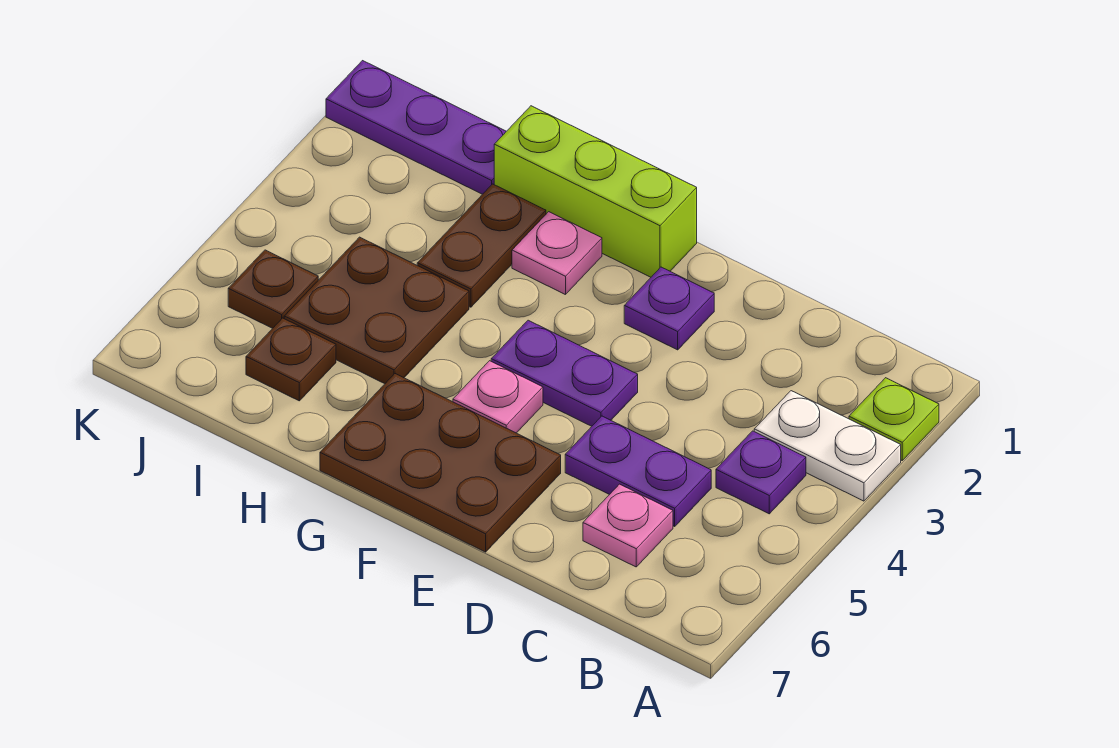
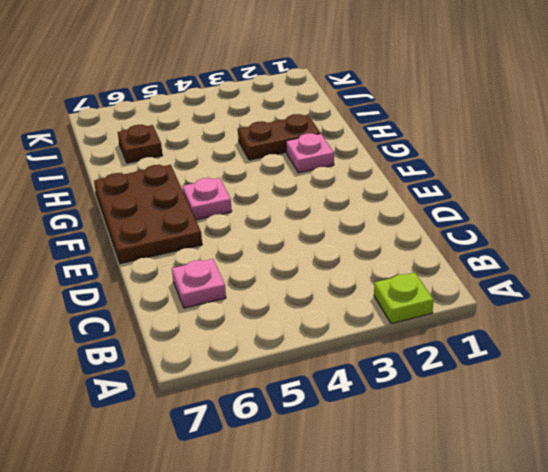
none -> white plate A3:B3 level 1
none -> purple plate B4 level 1
none -> purple plate C5:D5 level 1

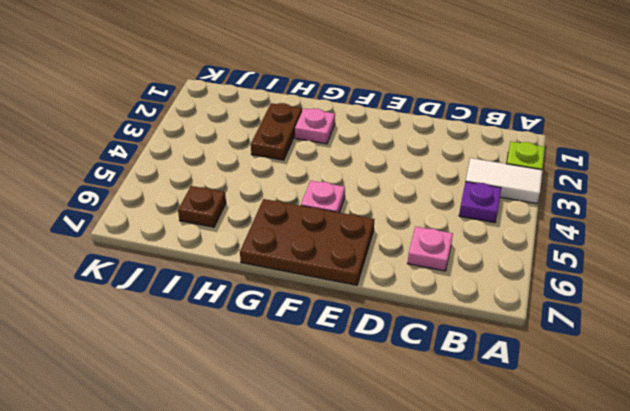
white tile A3:B3 level 1 -> white plate A3:B3 level 1
none -> purple plate C5:D5 level 1
none -> purple plate E2 level 1
none -> purple plate E4:F4 level 1

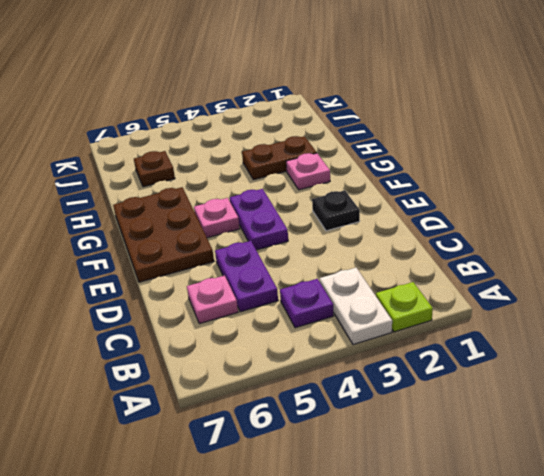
black plate E2 level 1 -> purple plate E2 level 1
none -> lime brick F1:H1 level 1
none -> brown plate H4:I5 level 1
none -> purple plate I1:K1 level 1

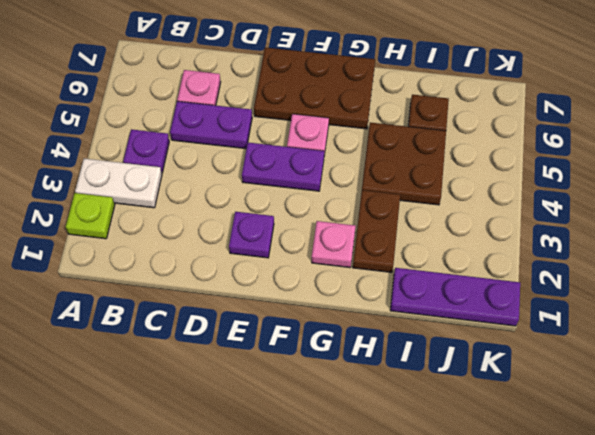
none -> lime brick F1:H1 level 1
none -> brown plate J5 level 1

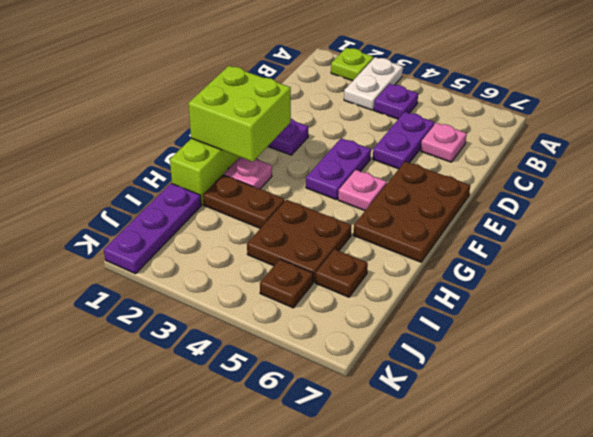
lime brick F1:G2 level 2 -> none

